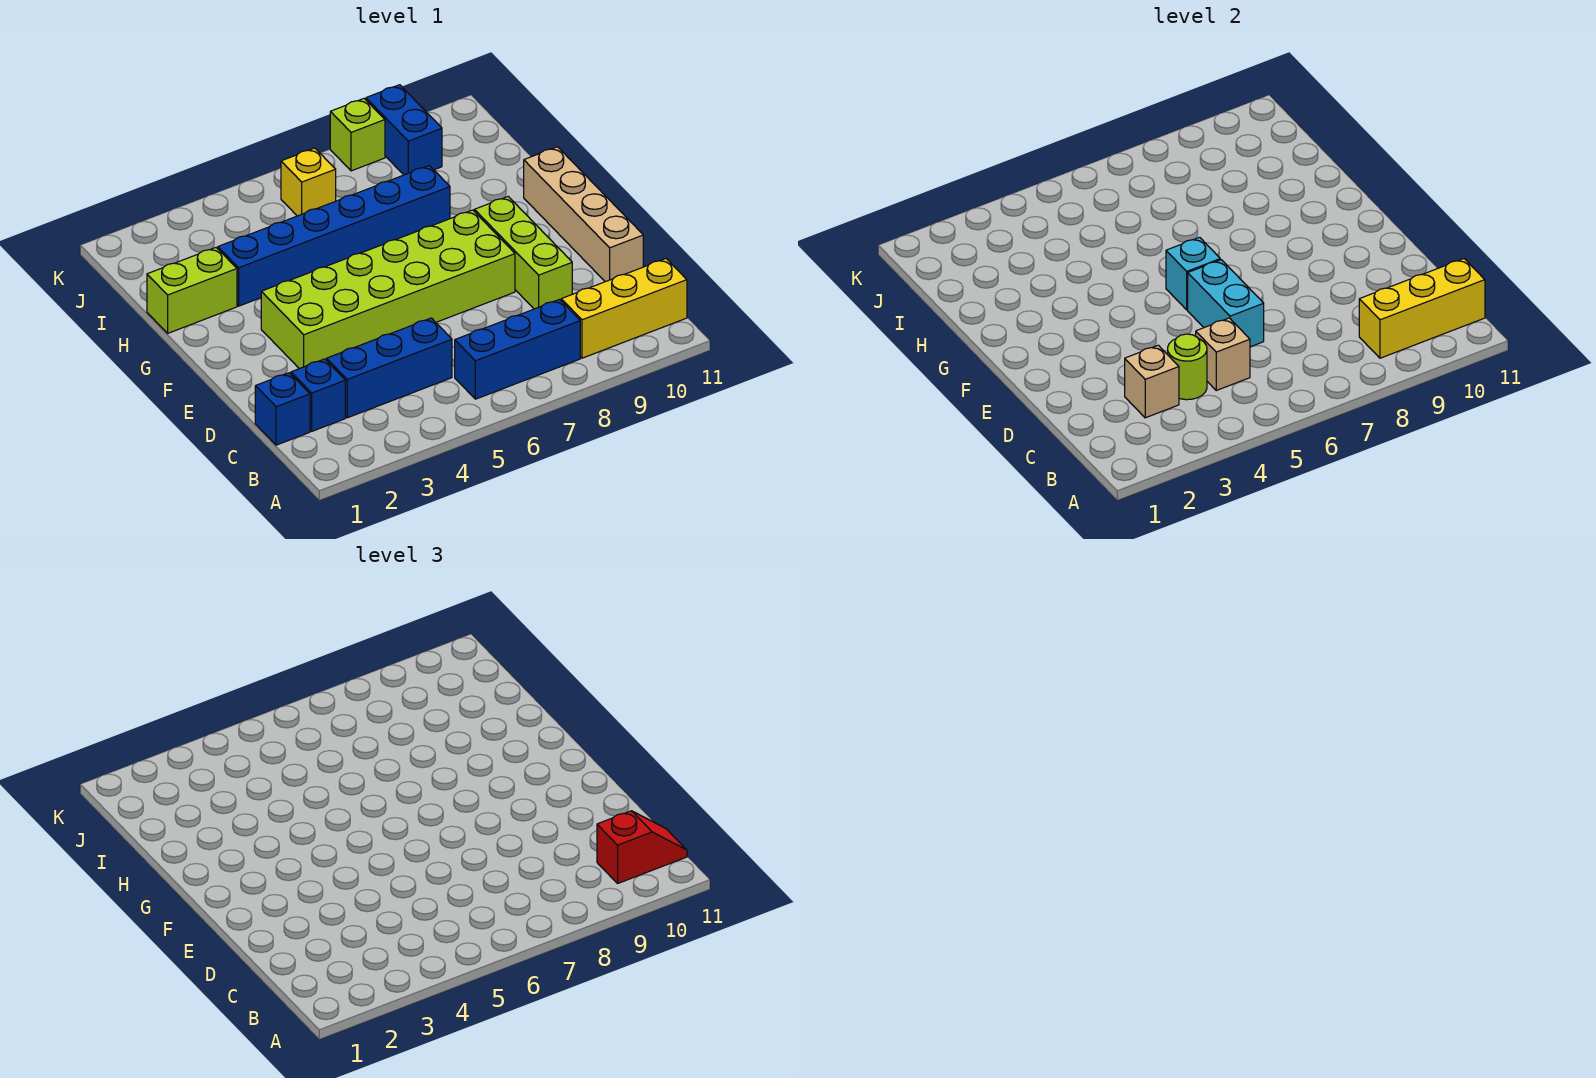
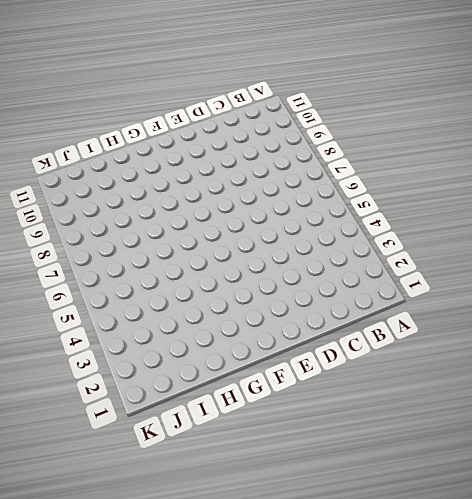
none -> blue brick B6:B8 level 1
none -> yellow brick B9:B11 level 1
none -> blue brick C1 level 1

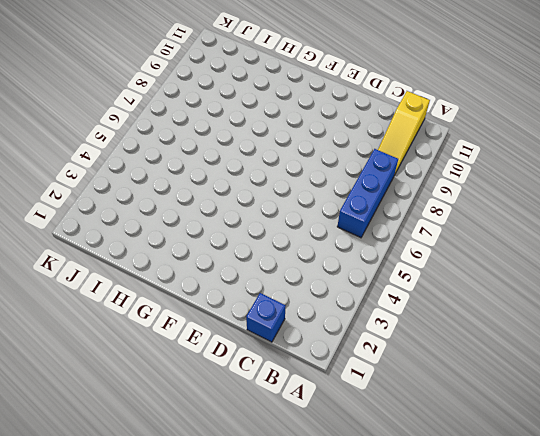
yellow slope B9:B11 level 1 top 11 -> yellow brick B9:B11 level 1
none -> blue brick C2 level 1
none -> blue brick C3:C5 level 1
none -> lime brick D9:F9 level 1

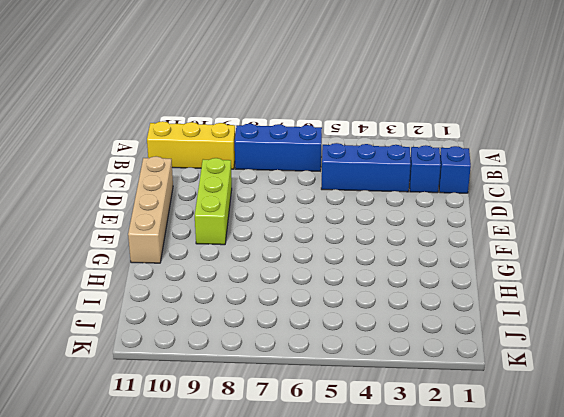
none -> lime brick E3:F8 level 1
none -> lime brick H1:H2 level 1
none -> blue brick H3:H8 level 1

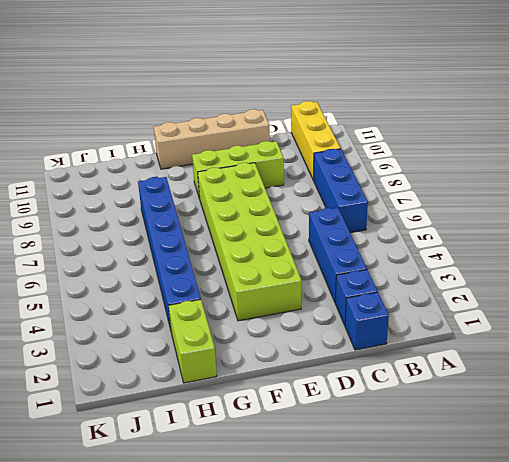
none -> yellow brick J6 level 1
none -> blue brick J9:K9 level 1
none -> lime brick K8 level 1

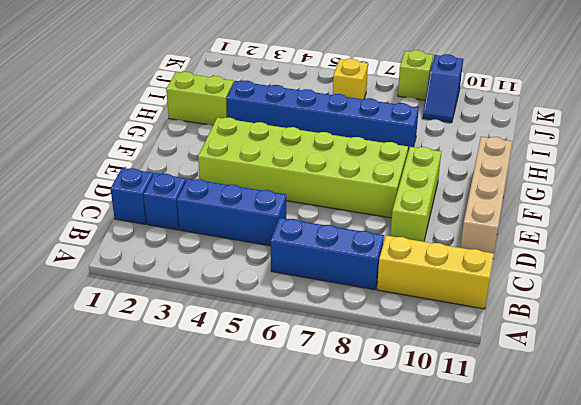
blue slope J9:K9 level 1 top K -> blue brick J9:K9 level 1
none -> yellow brick B9:B11 level 2
none -> tan brick C3 level 2
none -> lime round brick C4 level 2

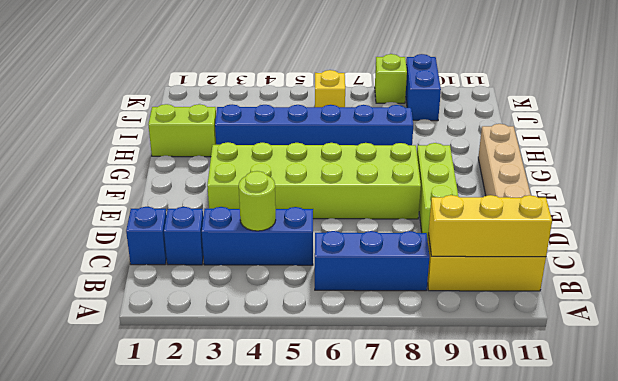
none -> tan brick C3 level 2
none -> tan brick C5 level 2
none -> cyan brick D6:E6 level 2

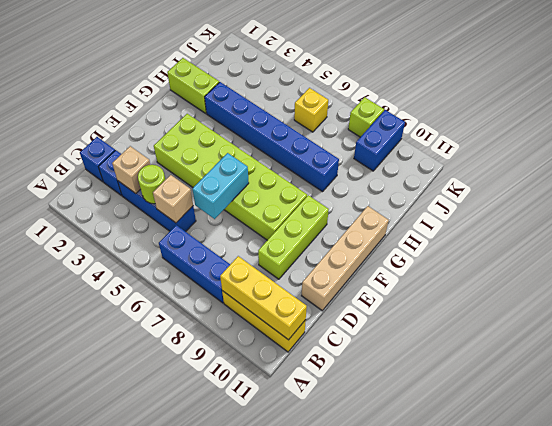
none -> cyan brick F6 level 2
none -> red slope B10:B11 level 3 top 10

